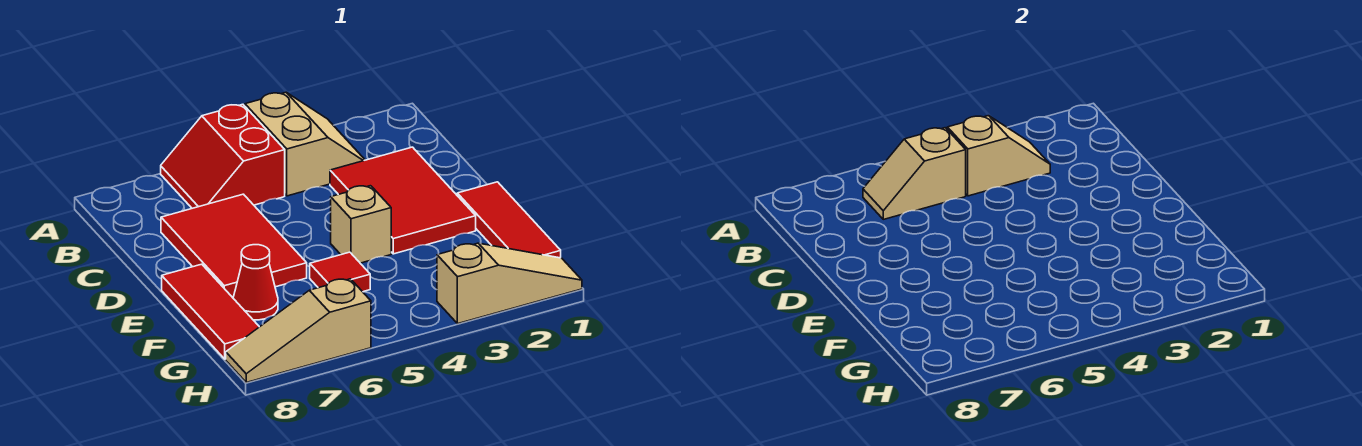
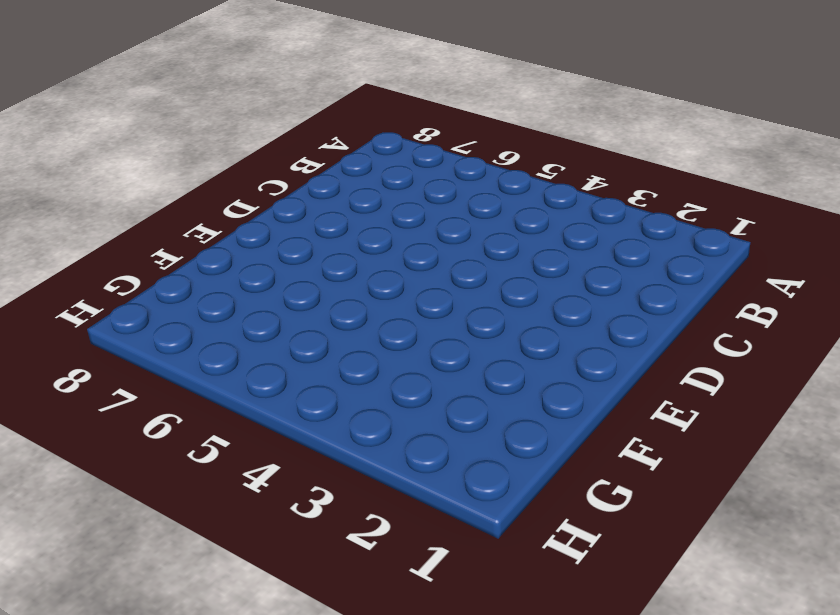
none -> tan slope A3:B4 level 1 top 4
none -> red slope A5:B6 level 1 top 5
none -> red tile C2:E3 level 1

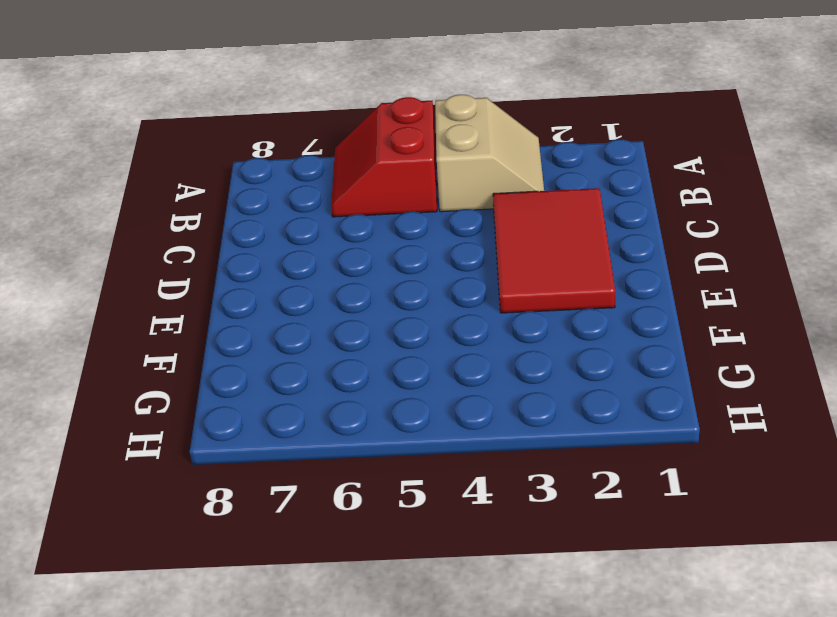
none -> red tile C6:E7 level 1
none -> red tile E1:G1 level 1
none -> tan brick E4 level 1

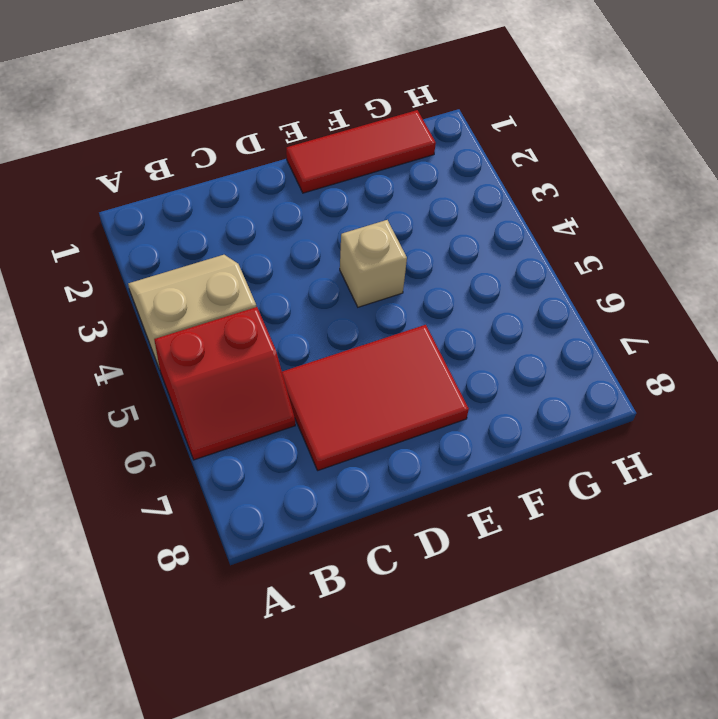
none -> red tile C2:E3 level 1
none -> red tile E8:G8 level 1
none -> red tile F5 level 1

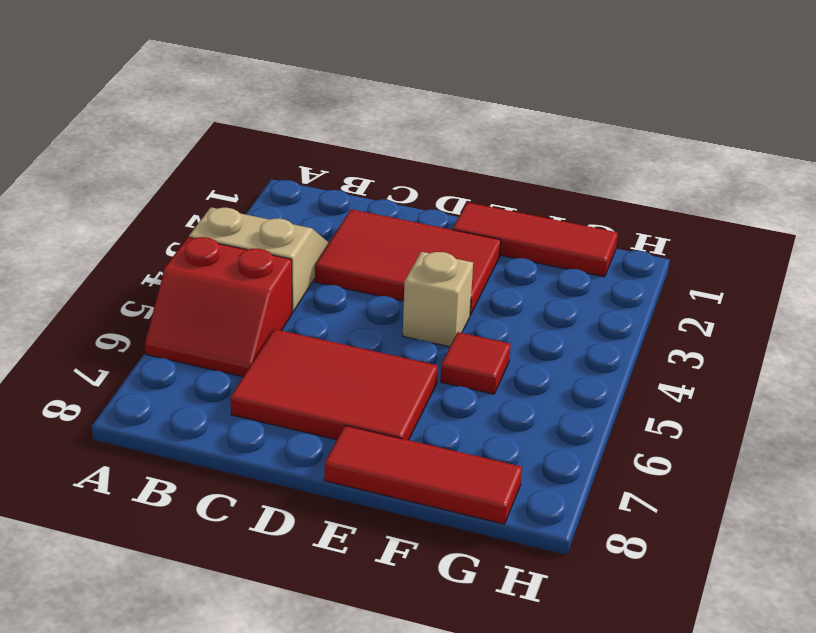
none -> red cone F7 level 1
none -> tan slope H1:H3 level 1 top 3
none -> tan slope H6:H8 level 1 top 6

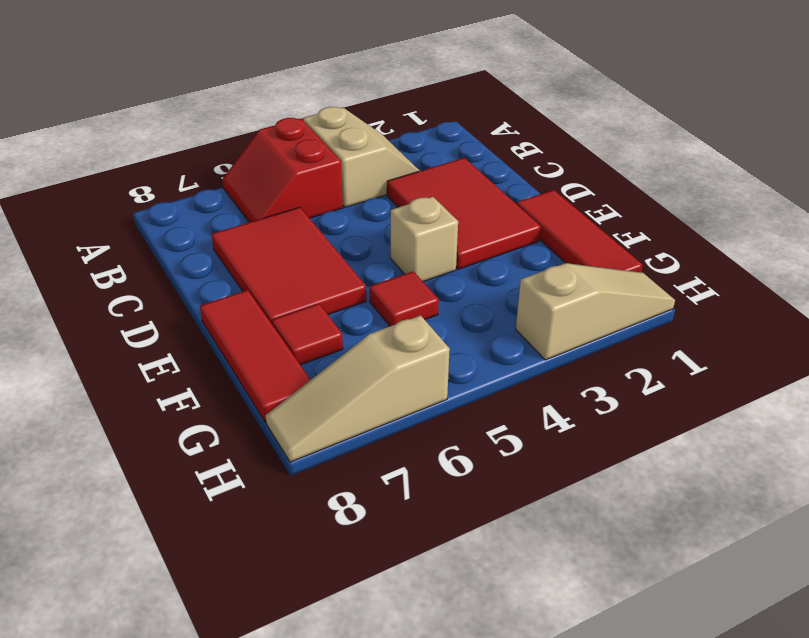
red tile F7 level 1 -> red cone F7 level 1
none -> tan slope B3:B4 level 2 top 4
none -> tan slope B5:B6 level 2 top 5

